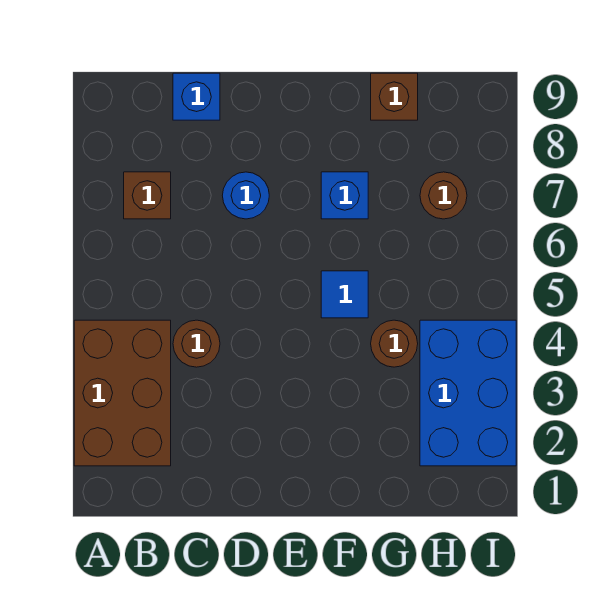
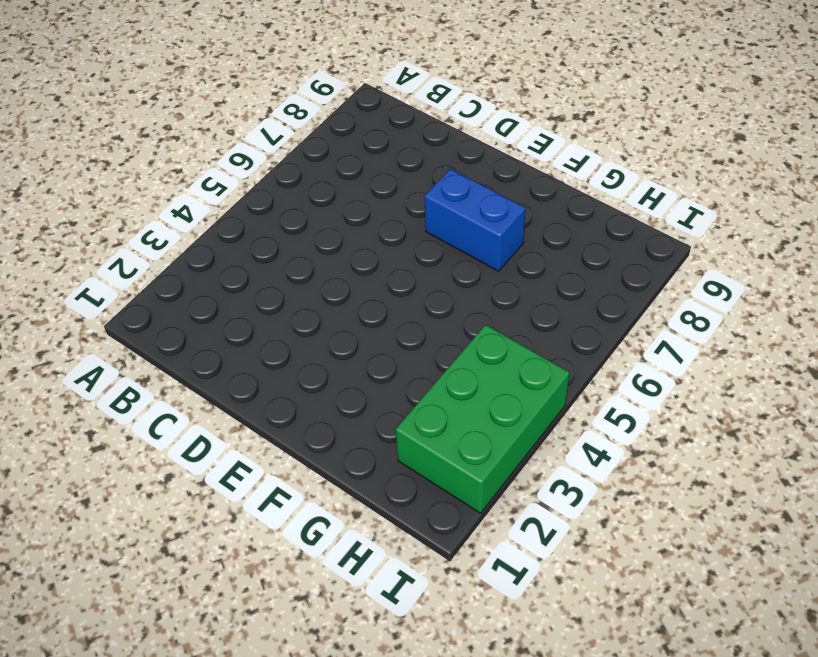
blue brick E7:F7 level 1 -> blue brick F7 level 1
green brick H2:I4 level 1 -> blue brick H2:I4 level 1
none -> brown brick A2:B4 level 1
none -> brown brick B7 level 1

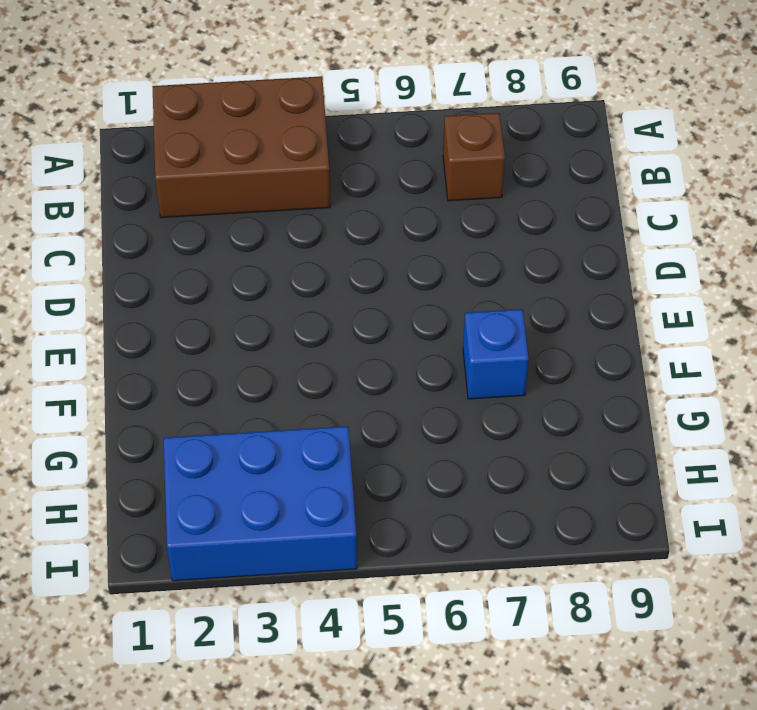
none -> brown round brick C4 level 1
none -> blue brick C9 level 1

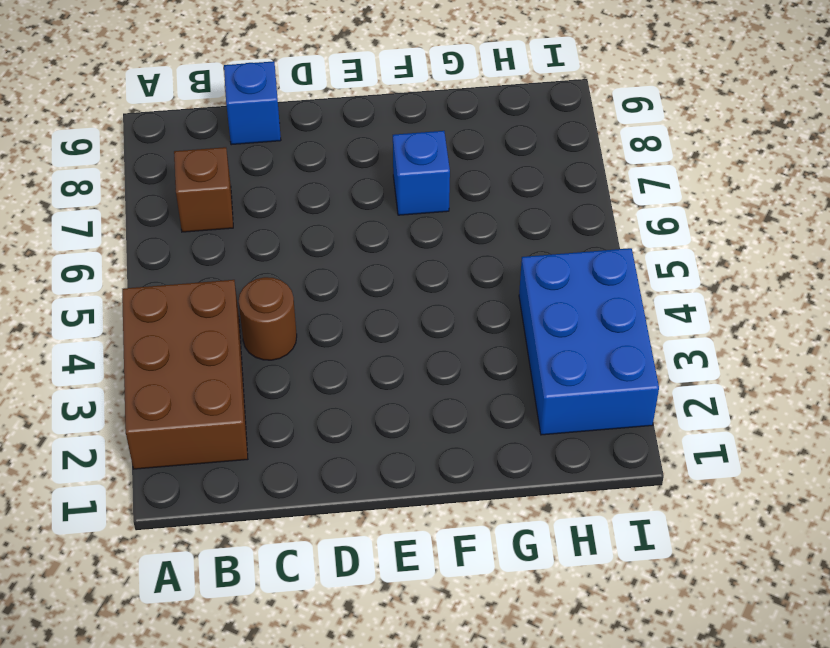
none -> blue round brick D7 level 1
none -> blue tile F5 level 1

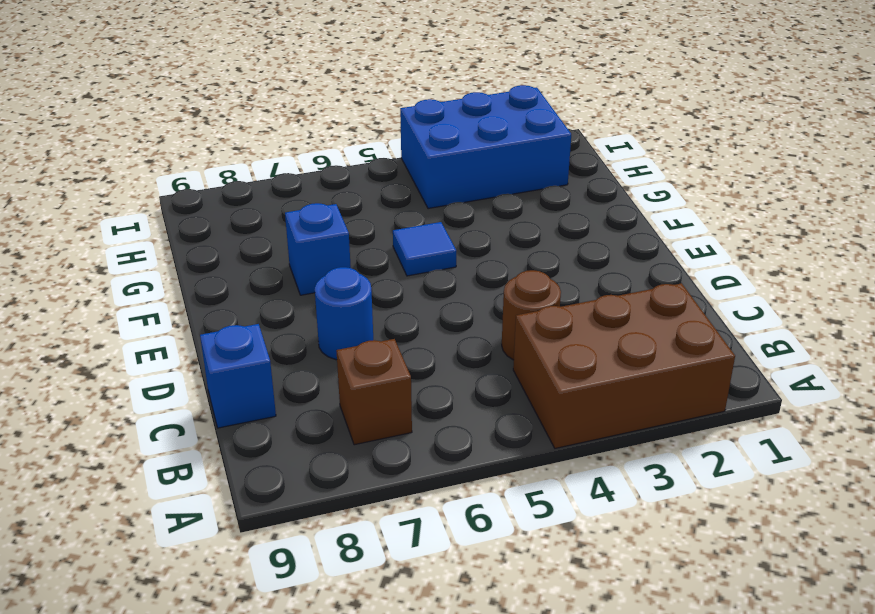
none -> brown round brick G4 level 1
none -> brown brick G9 level 1

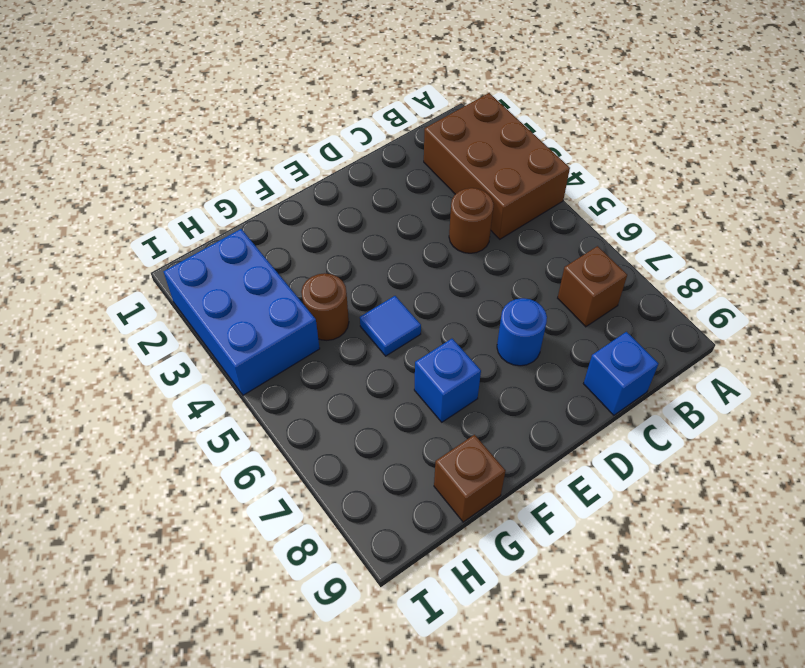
none -> brown round brick H7 level 1

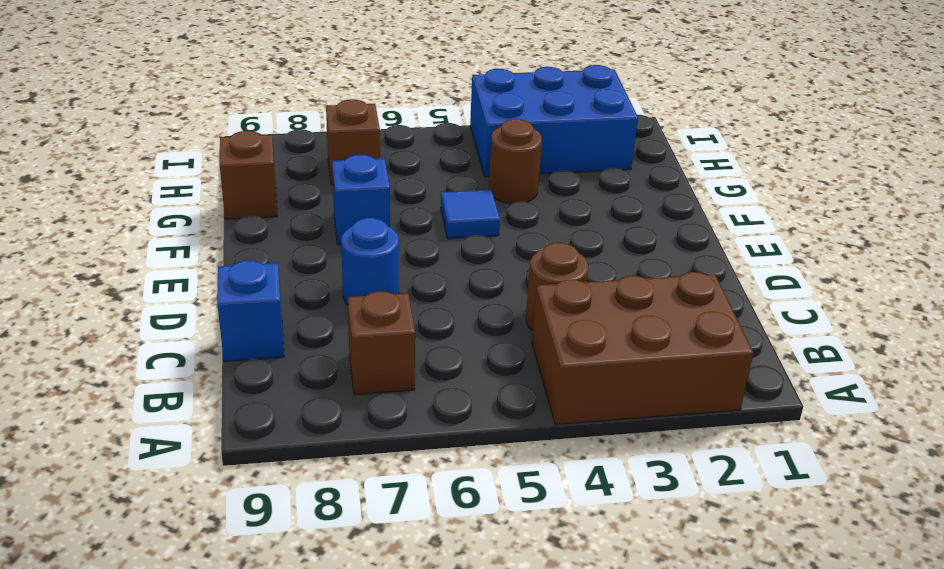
brown brick H7 level 1 -> brown round brick H7 level 1

